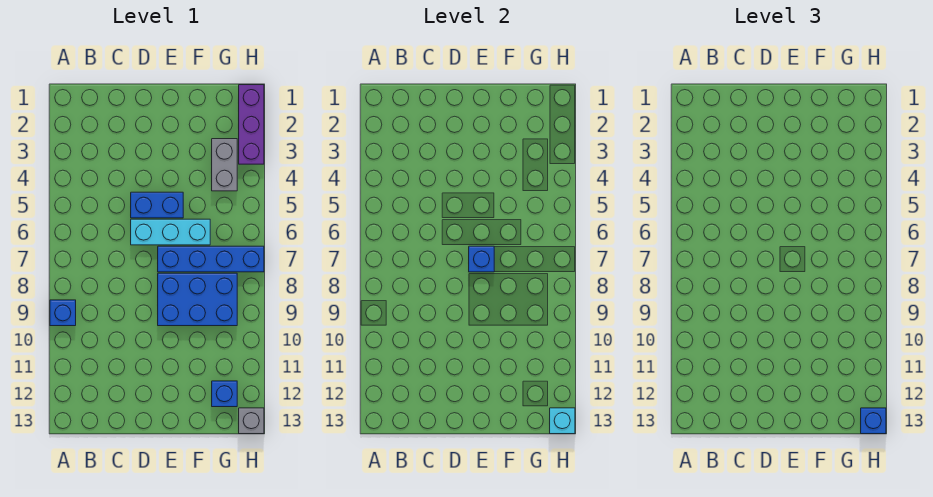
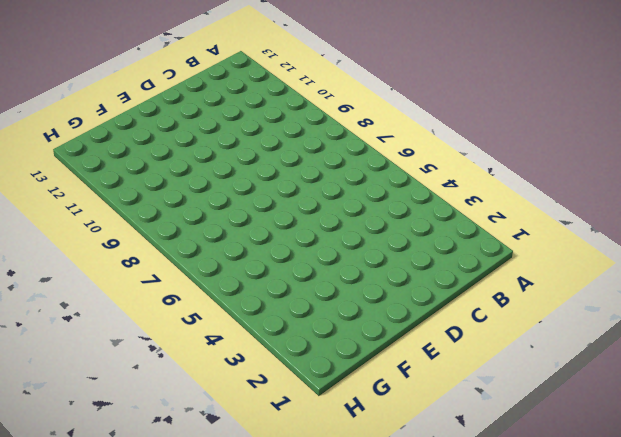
none -> blue brick A9 level 1
none -> blue brick D5:E5 level 1
none -> cyan brick D6:F6 level 1

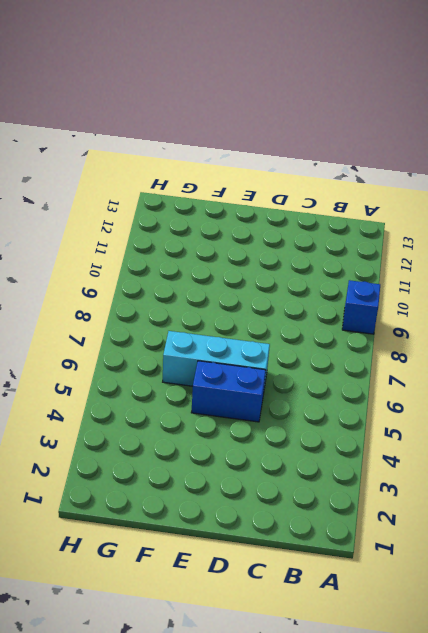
none -> blue brick E7:H7 level 1
none -> blue brick E8:G9 level 1
none -> grey brick G3:G4 level 1

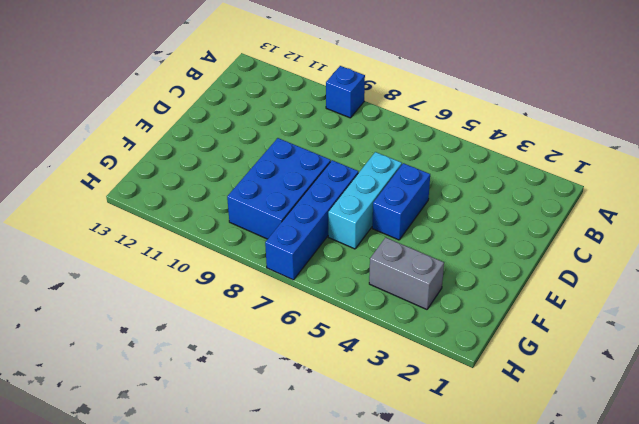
none -> blue brick G12 level 1
none -> purple brick H1:H3 level 1
none -> grey brick H13 level 1

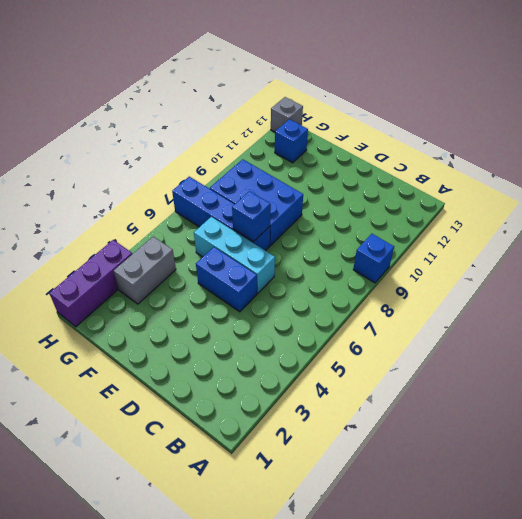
none -> cyan brick H13 level 2
none -> blue brick H13 level 3

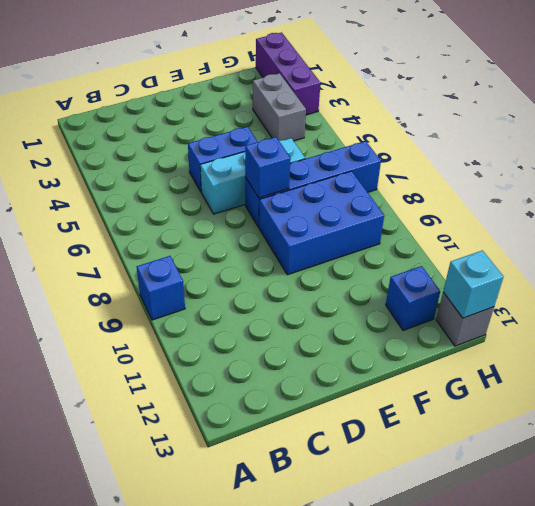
none -> blue brick H13 level 3

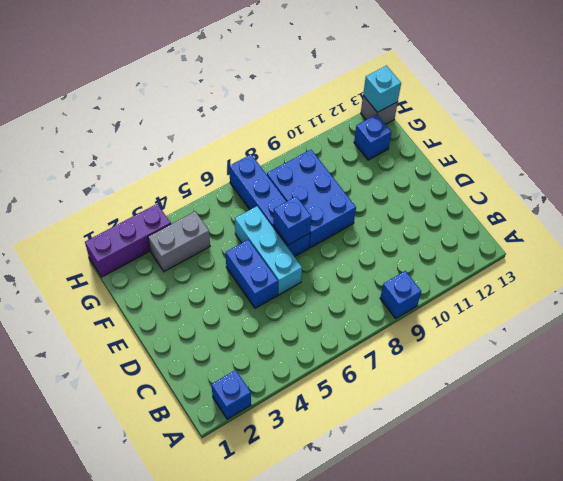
blue brick A2 level 1 -> blue brick H13 level 3

